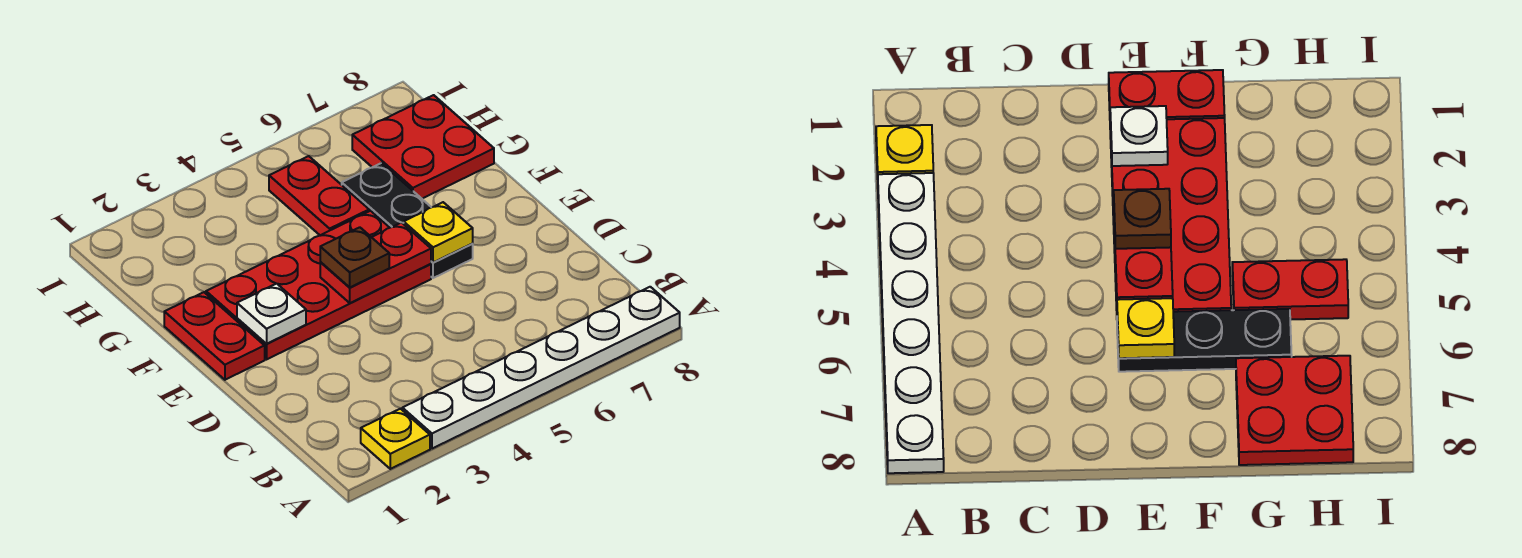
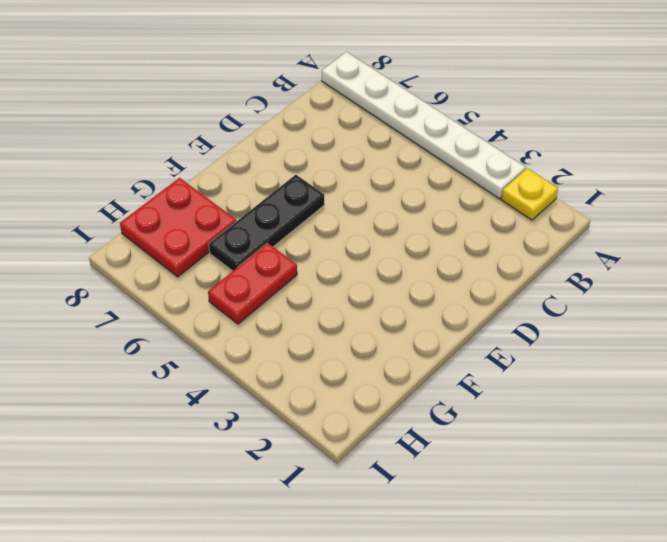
none -> red plate E1:F1 level 1
none -> red plate E2:F5 level 1

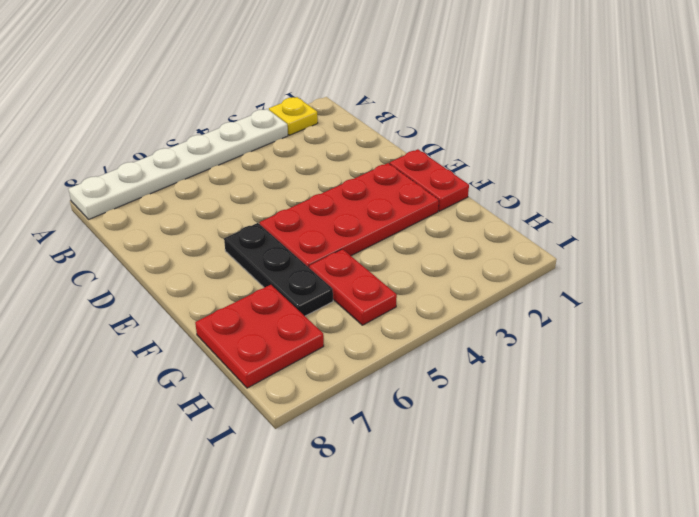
none -> white plate E2 level 2
none -> red plate E4:E5 level 2

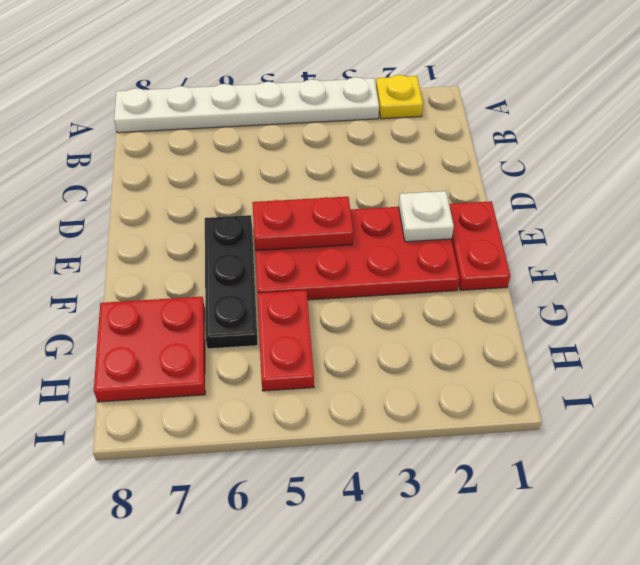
none -> yellow plate E6 level 2
none -> brown plate E4 level 3

